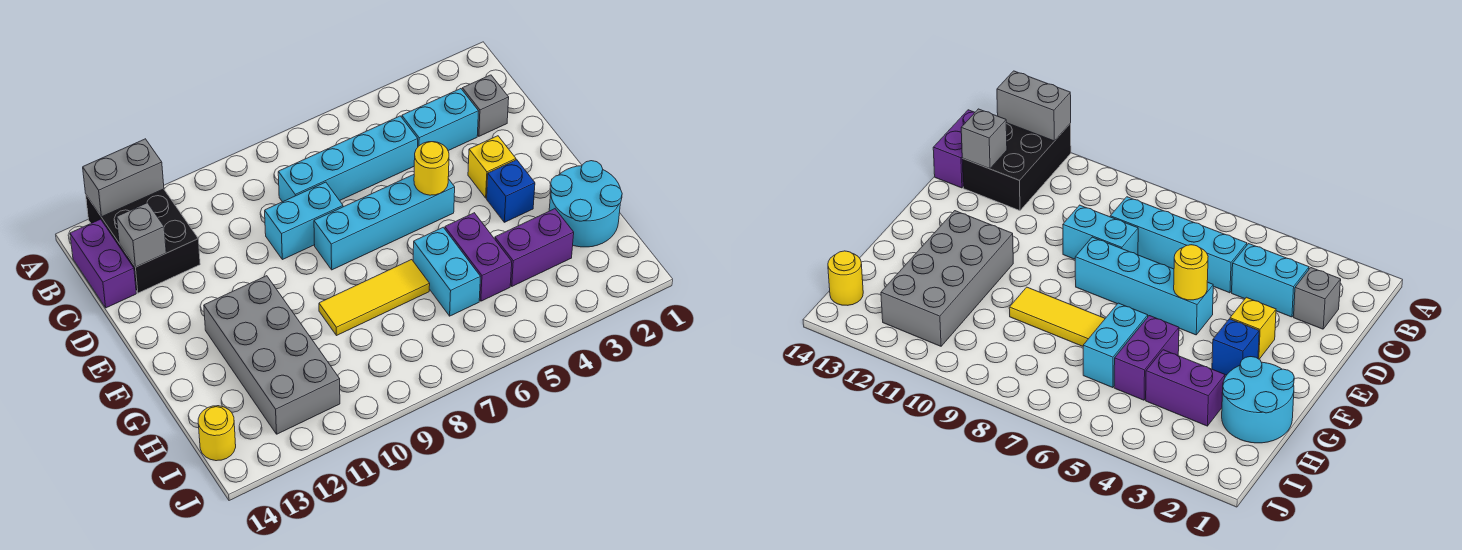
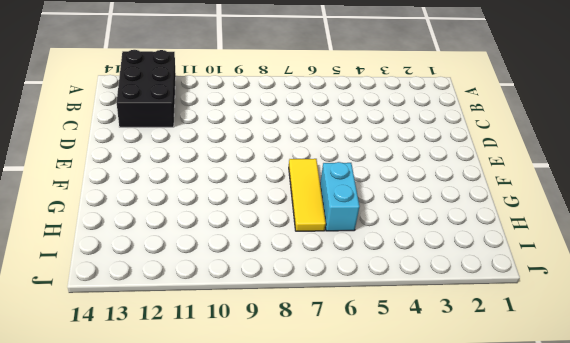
yellow tile F7:H7 level 1 -> yellow tile G7:G9 level 1
none -> purple brick B14:C14 level 1
none -> grey brick C2 level 1
none -> cyan brick C3:C4 level 1

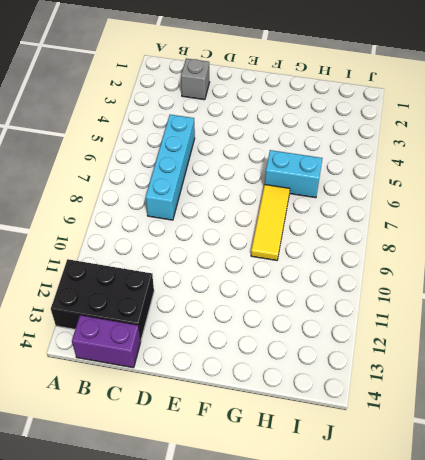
none -> cyan brick C3:C4 level 1
none -> cyan brick D8:D9 level 1
none -> yellow brick E3 level 1

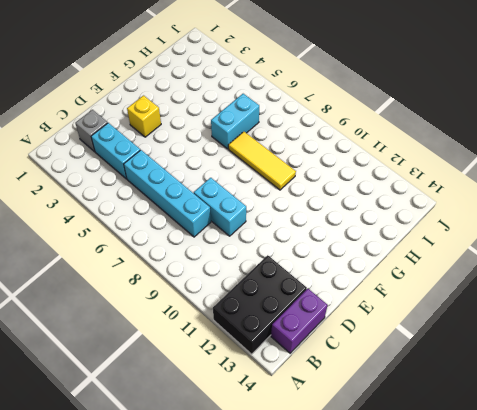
none -> cyan brick E5:E8 level 1
none -> blue brick F3 level 1
none -> grey brick F11:I12 level 1

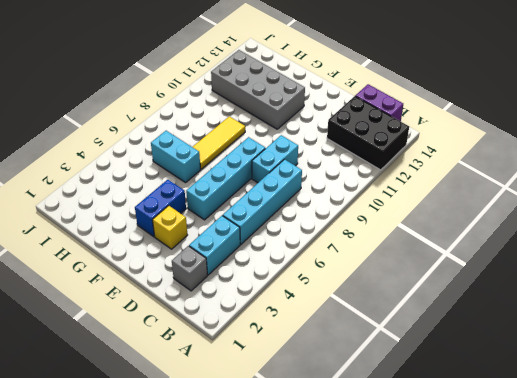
blue brick F3:F4 level 1 -> blue brick F3 level 1
none -> cyan round brick G1:H2 level 1
none -> purple brick G5:H5 level 1
none -> purple brick H3:H4 level 1

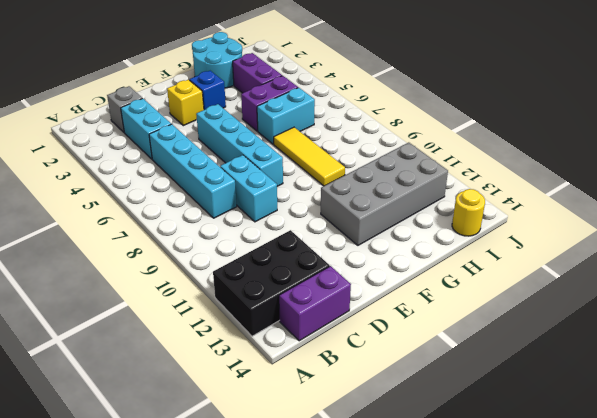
none -> grey brick A12:A13 level 2
none -> grey brick C13 level 2
none -> yellow round brick E5 level 2

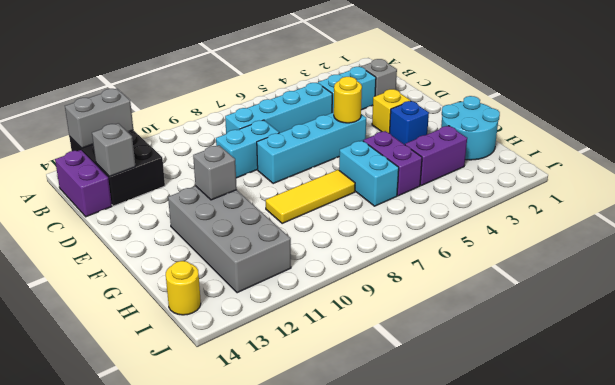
grey brick F11 level 2 -> none

